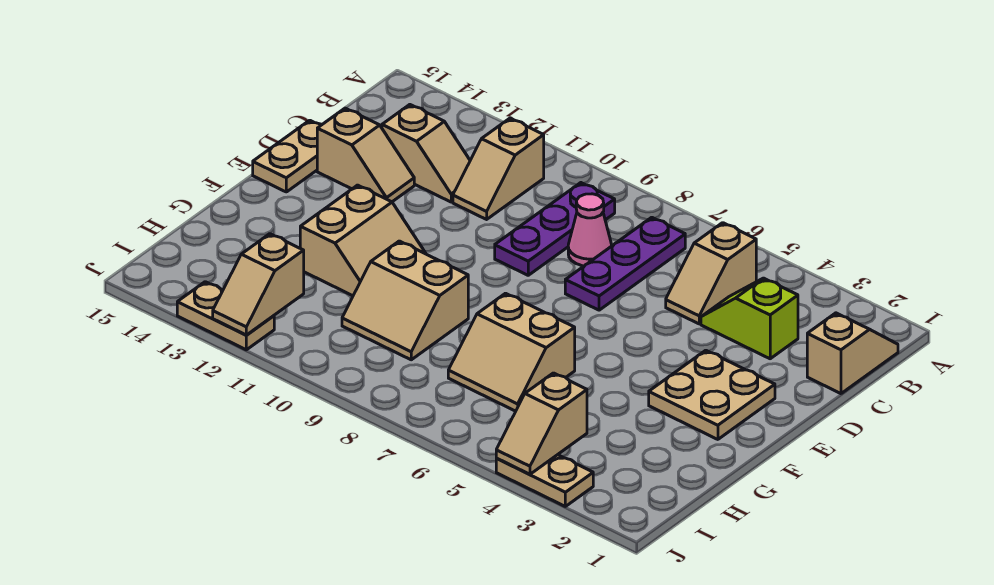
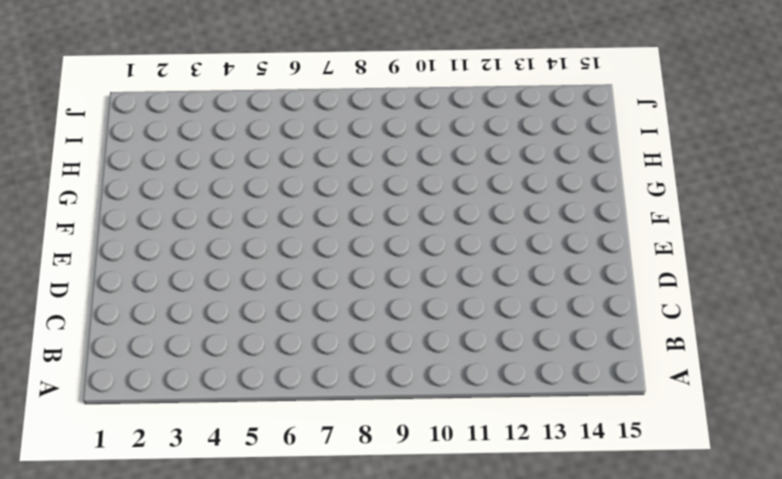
none -> tan slope B1:C1 level 1 top C
none -> tan slope B5:C5 level 1 top B
none -> purple plate B7:D7 level 1

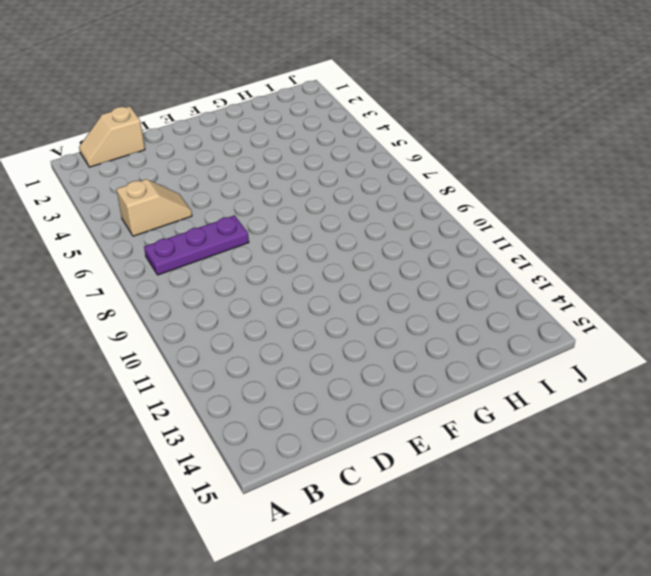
none -> purple plate B9:D9 level 1
none -> tan slope B11:C11 level 1 top B
none -> lime slope C3:C4 level 1 top 3

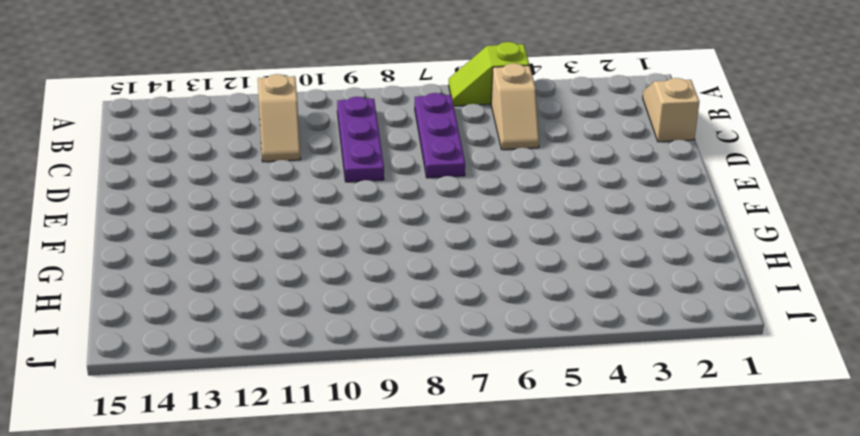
lime slope A5:A6 level 1 top 5 -> lime slope C3:C4 level 1 top 3
none -> pink cone C8 level 1
none -> tan slope C12:C13 level 1 top 13
none -> tan slope D13:D14 level 1 top 14

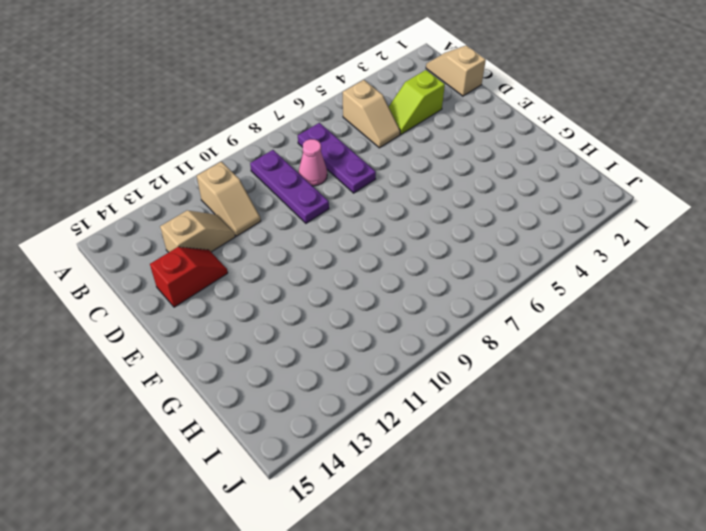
red slope D13:D14 level 1 top 14 -> tan slope D13:D14 level 1 top 14
none -> tan plate D15:E15 level 1
none -> tan plate E2:F3 level 1
none -> tan slope F11:G12 level 1 top 12

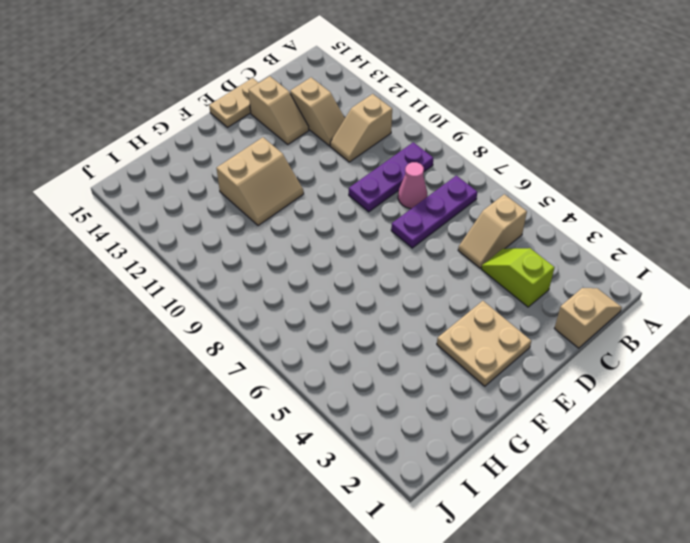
none -> tan slope G6:H7 level 1 top G
none -> tan slope G9:H10 level 1 top G
none -> tan plate J3:J4 level 1

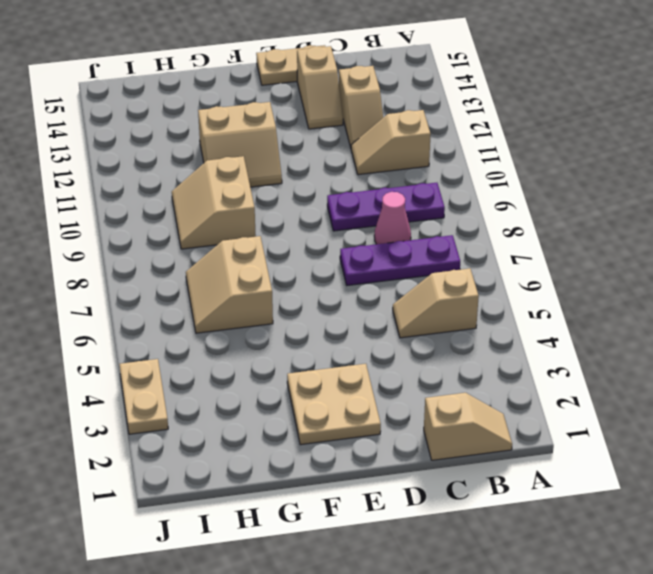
none -> lime slope C3:C4 level 1 top 3
none -> tan plate J12:J13 level 1
none -> tan slope I4:J4 level 2 top I

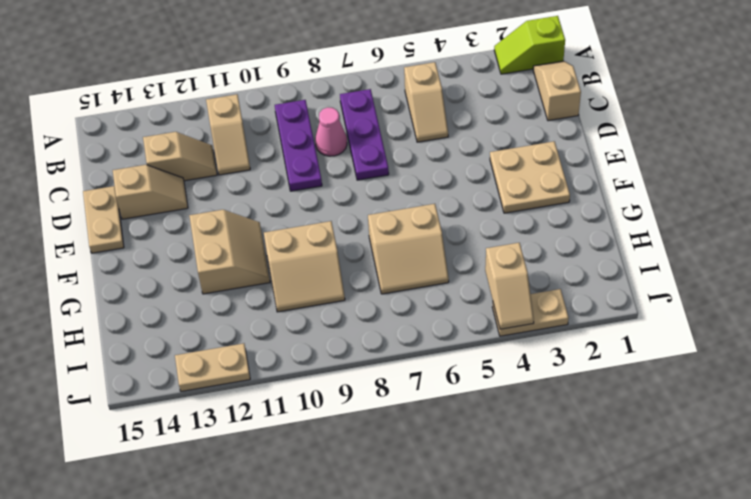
lime slope A1:A2 level 1 top 1 -> lime slope C3:C4 level 1 top 3
none -> tan slope I12:J12 level 2 top I

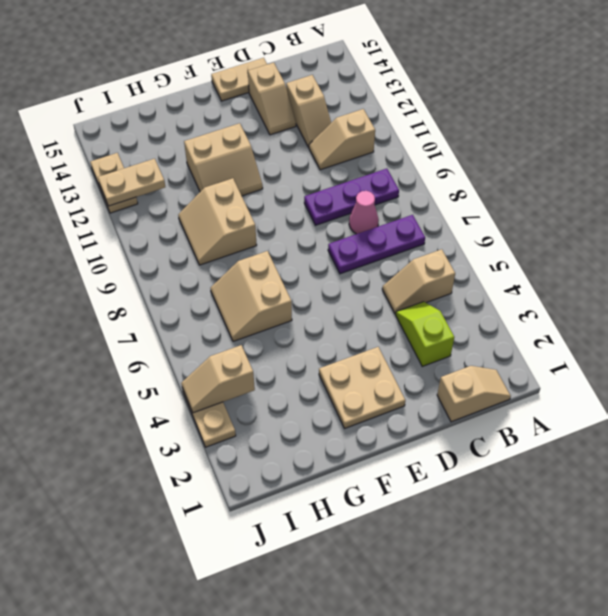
tan plate I12:J12 level 2 -> tan slope I12:J12 level 2 top I

